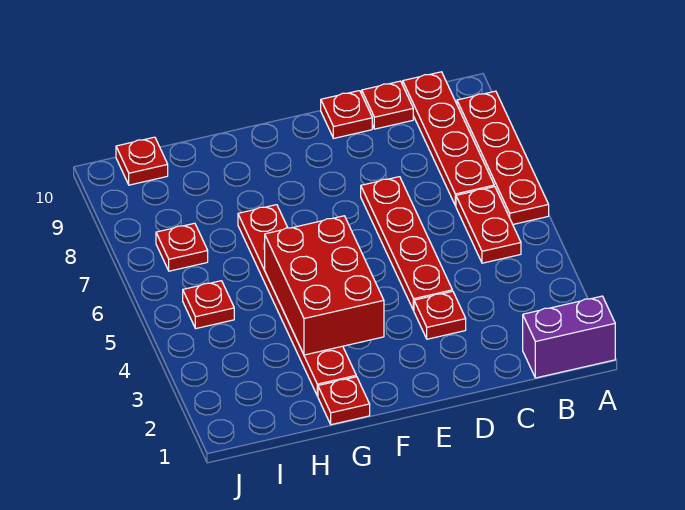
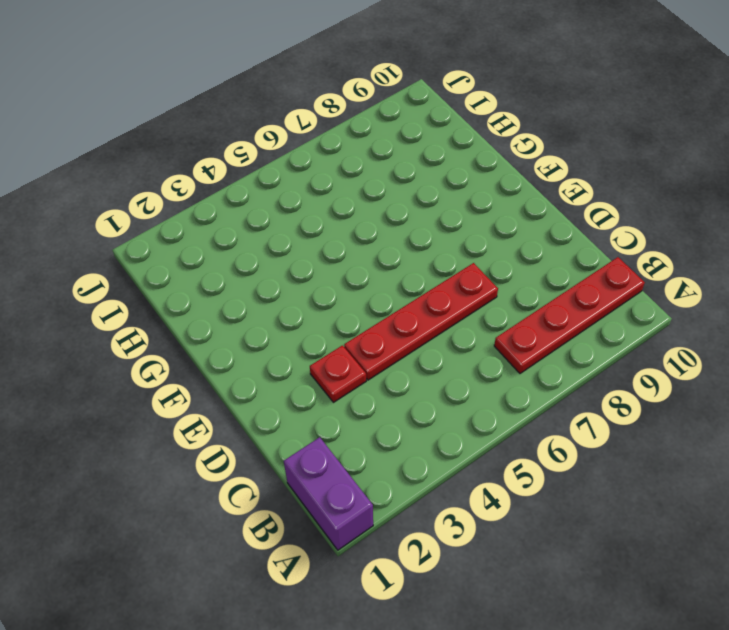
none -> red plate A6:A9 level 1
none -> red plate B5:B6 level 1
none -> red plate C10 level 1

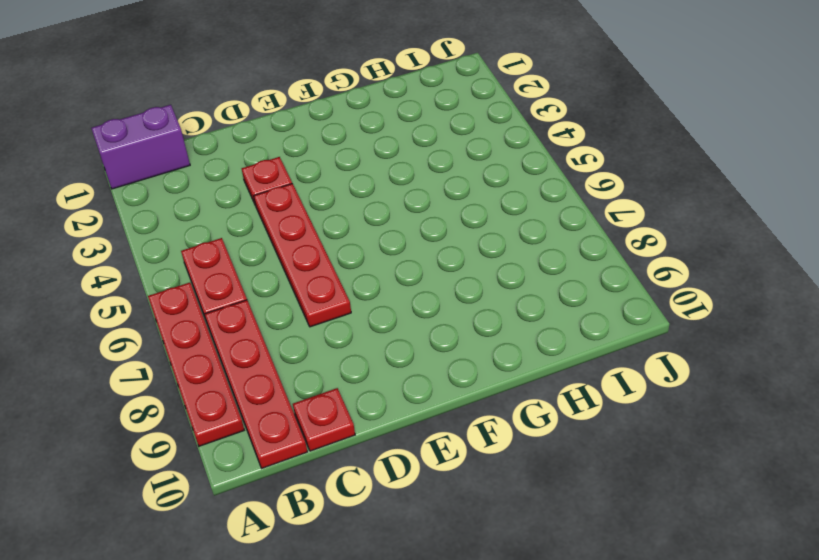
none -> red plate D10 level 1
none -> red plate G1 level 1
none -> red plate G2:G7 level 1

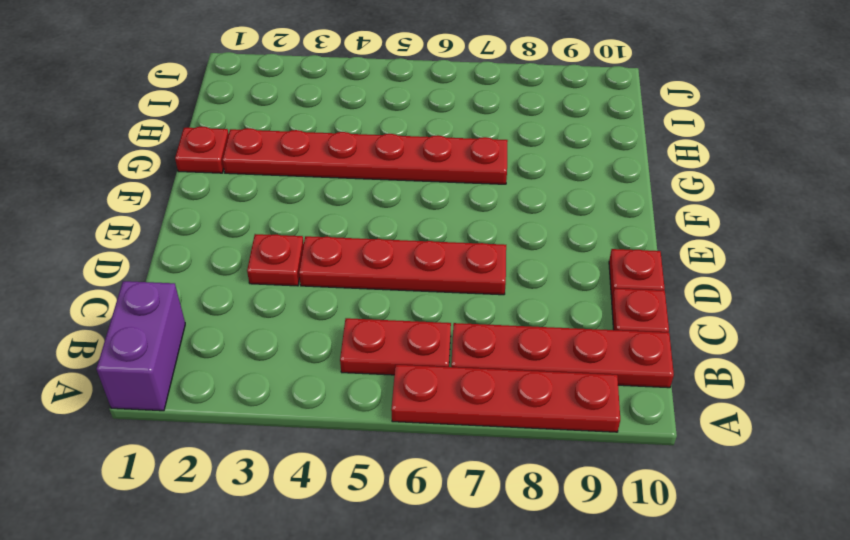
none -> red plate I5 level 1
none -> red plate I7 level 1
none -> red plate I10 level 1

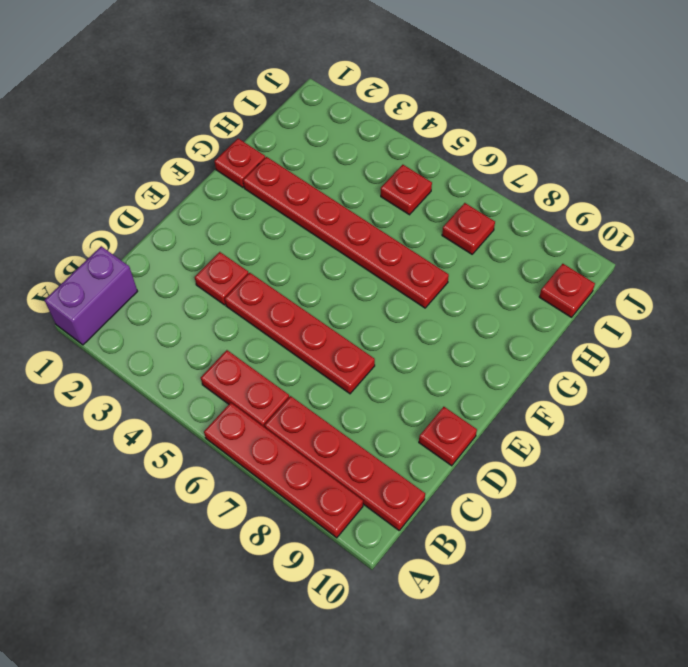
none -> red plate C10 level 1
none -> red brick F3:G5 level 2

